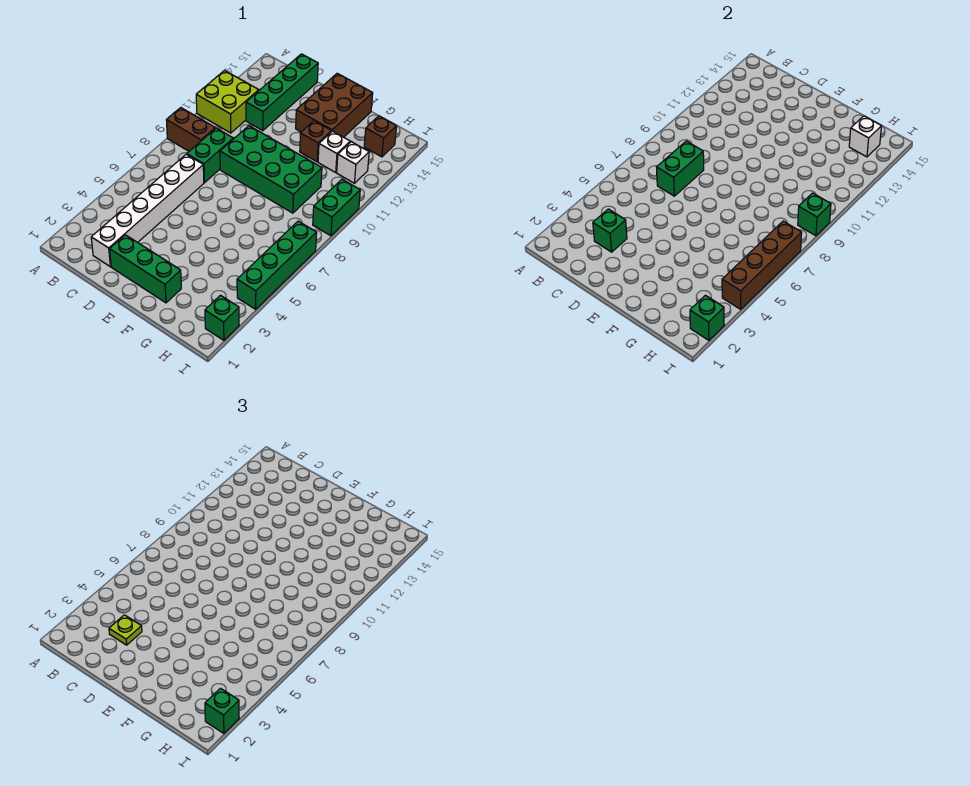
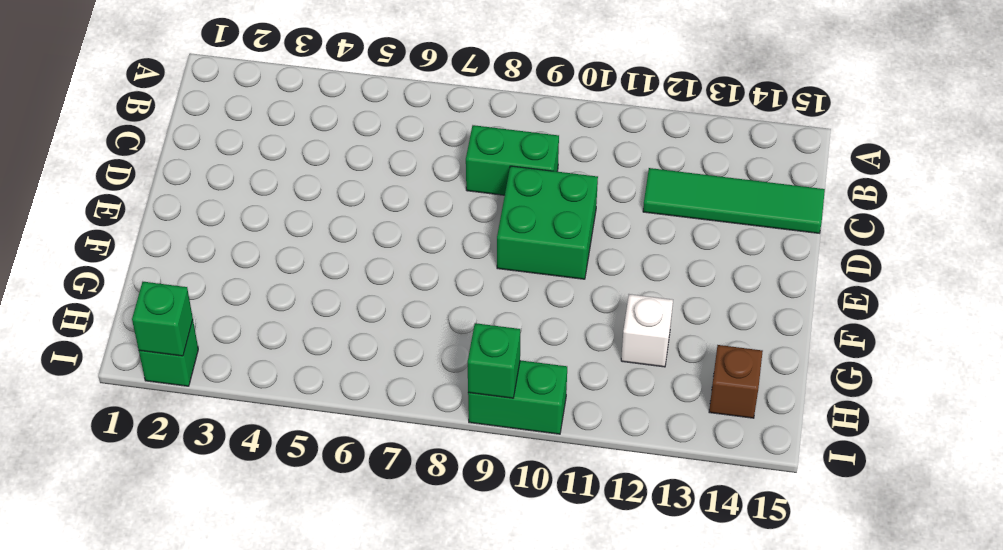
green tile C12:C15 level 1 -> green brick C12:C15 level 1
green brick D9:E10 level 1 -> green brick D9:G10 level 1
none -> brown brick A9:B9 level 1
none -> lime brick A11:B12 level 1
none -> white brick C2:C7 level 1

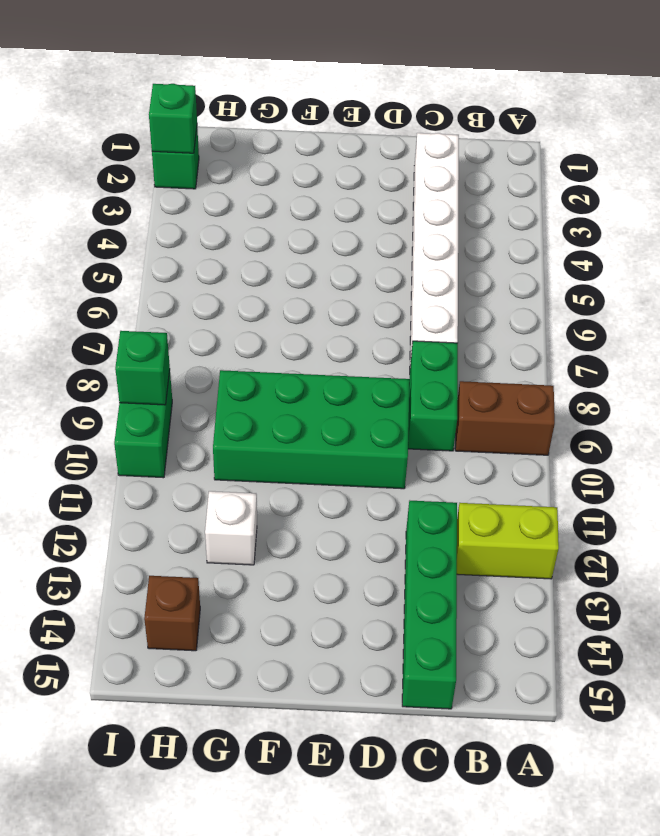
lime brick A12:B12 level 1 -> lime brick A11:B12 level 1
none -> green brick D2:F2 level 1
none -> brown brick E13:F15 level 1
none -> brown brick F12 level 1

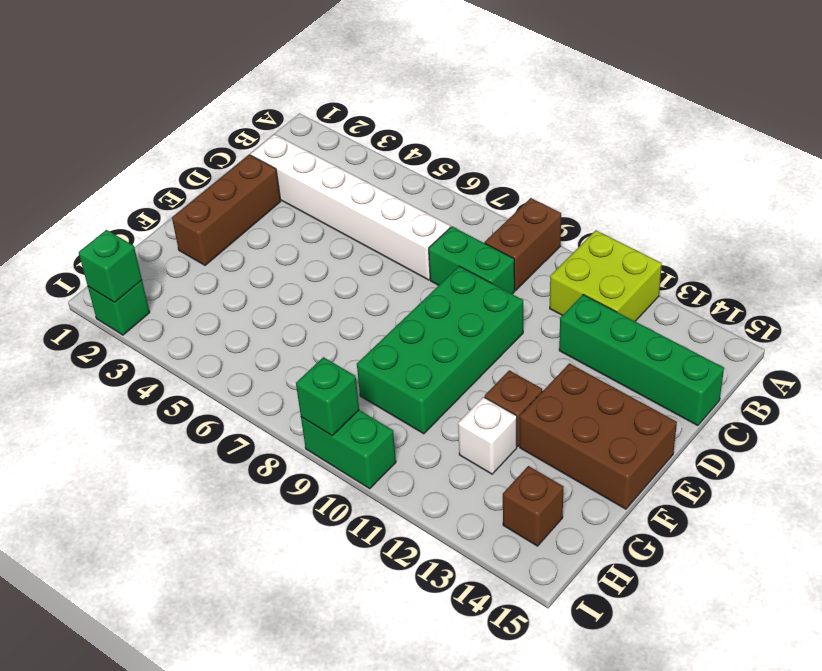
brown brick D2:F2 level 1 -> green brick D2:F2 level 1
none -> white brick H12 level 1
none -> green brick I4:I7 level 1
none -> green brick C3 level 2

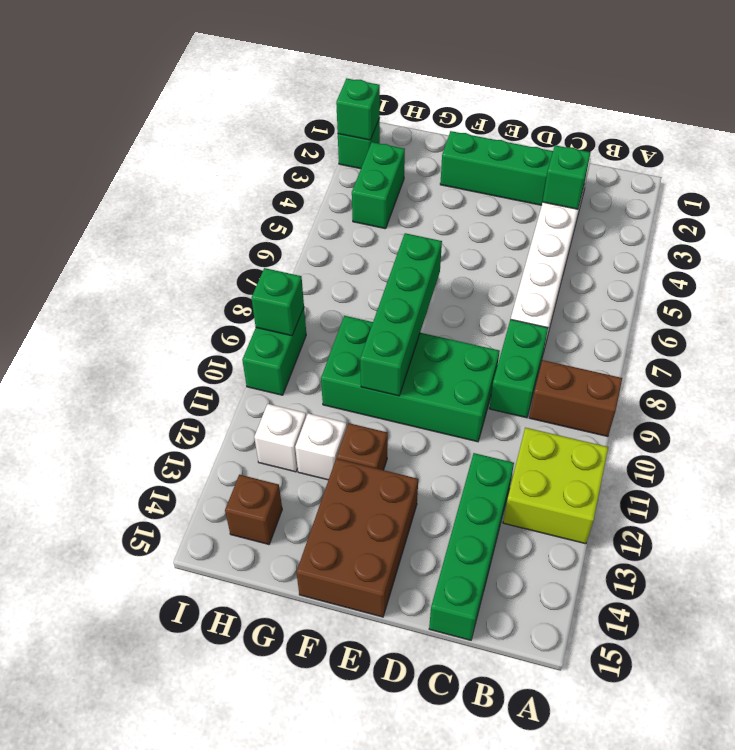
green brick F7:F10 level 2 -> green brick I4:I7 level 1
green brick H3:H4 level 1 -> green brick C7:C8 level 2
none -> white brick H14 level 2
none -> brown brick I4:I7 level 2
none -> lime plate C3 level 3

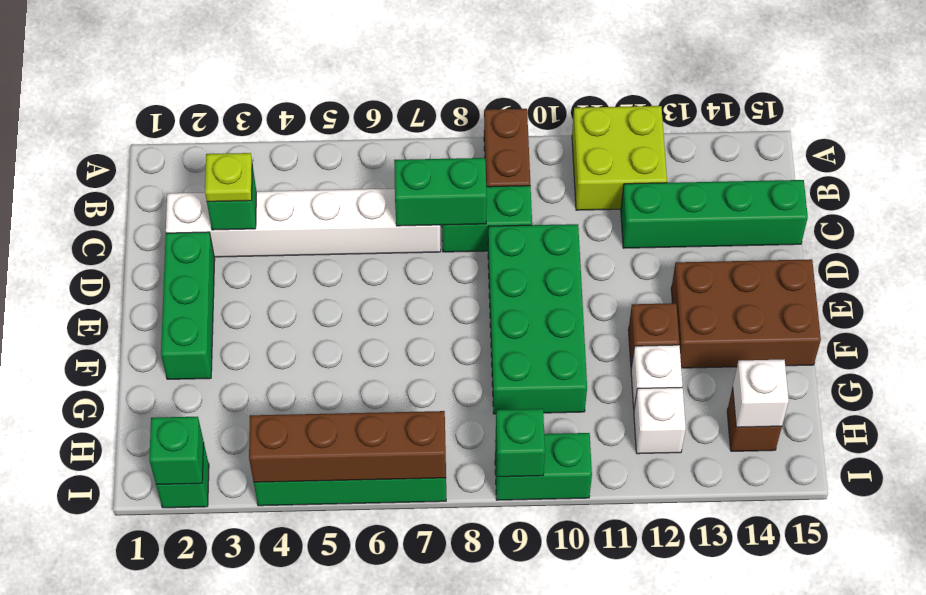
none -> green brick I2 level 3

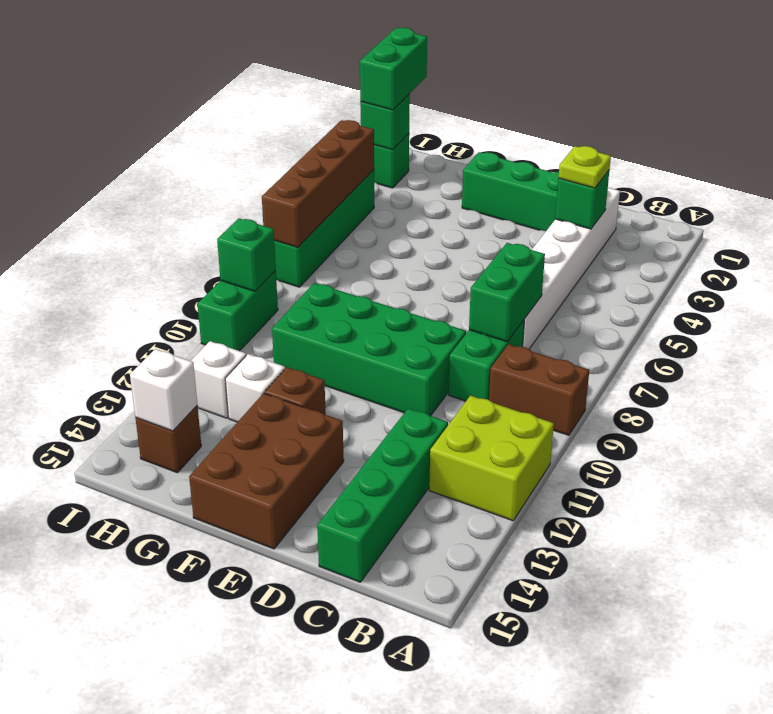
green brick I1:I2 level 3 -> green brick I2 level 3

